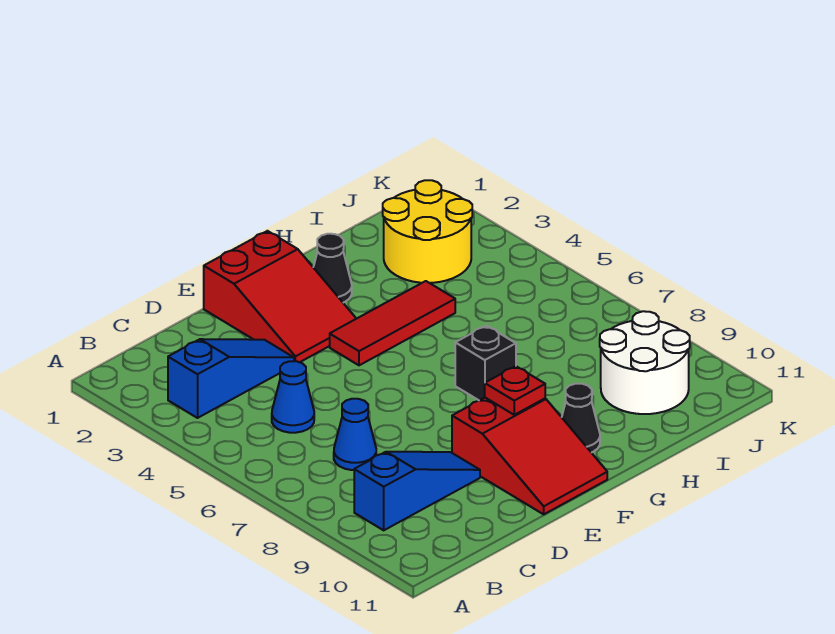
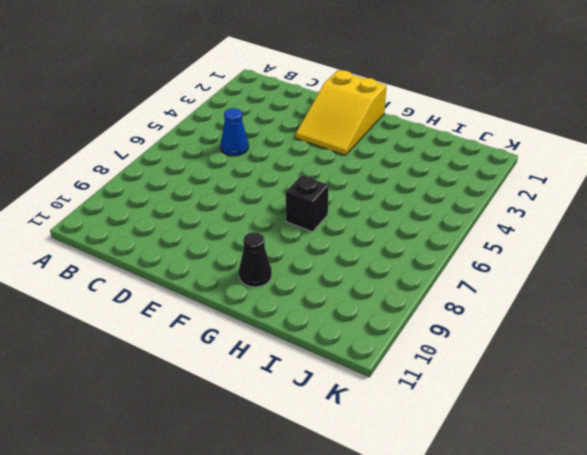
yellow slope E1:F3 level 1 top 1 -> red slope E1:F3 level 1 top 1
none -> blue slope B3:D3 level 1 top B
none -> blue slope B9:D9 level 1 top B
none -> blue cone C7 level 1

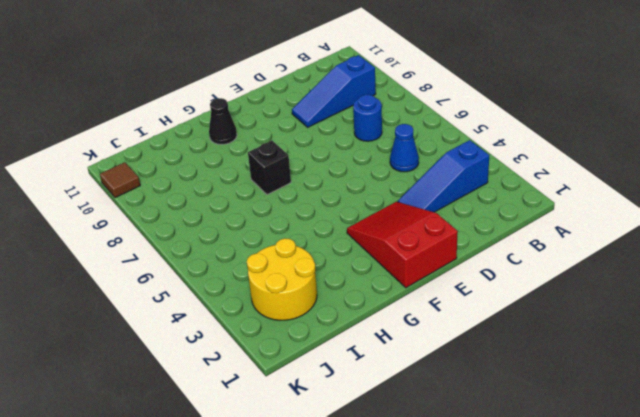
blue round brick C7 level 1 -> blue cone C7 level 1
brown tile K10 level 1 -> none
none -> red slope E9:F11 level 1 top 9
none -> red tile F4:H4 level 1
none -> black cone G2 level 1

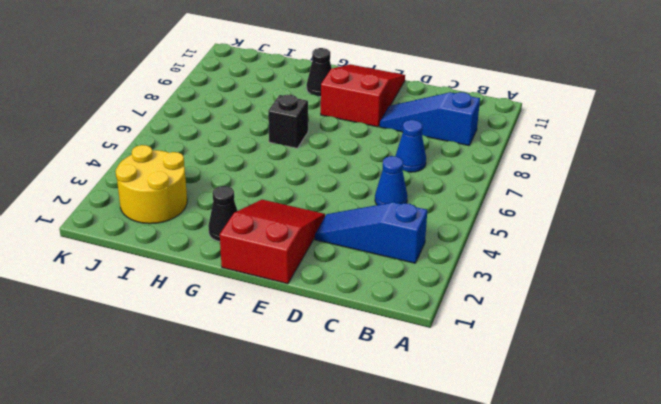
none -> red tile F4:H4 level 1
none -> white round brick I9:J10 level 1
none -> red plate F9 level 2

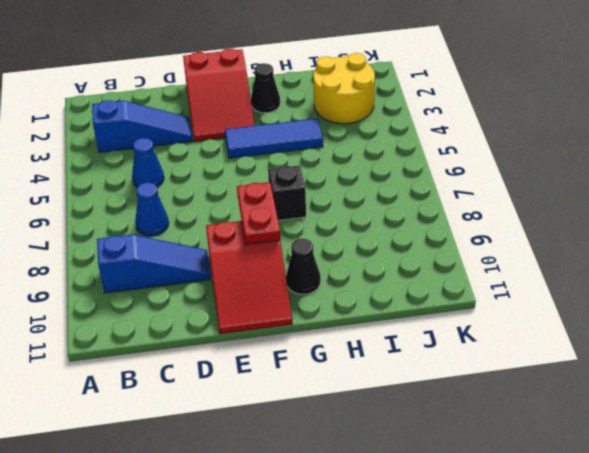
blue tile F4:H4 level 1 -> red tile F4:H4 level 1
red plate F8:F9 level 2 -> red plate F9 level 2
none -> white round brick I9:J10 level 1

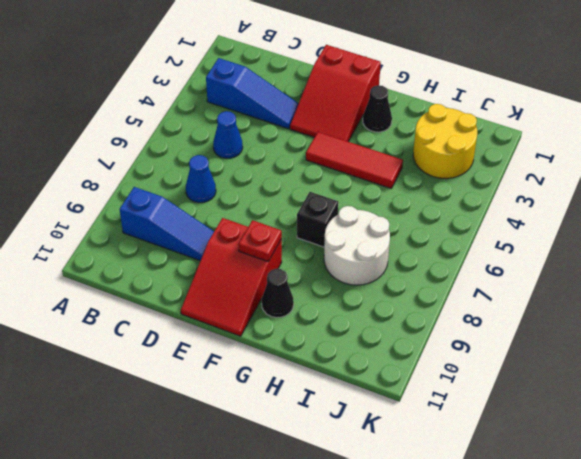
white round brick H7:I8 level 1 -> white round brick I9:J10 level 1

